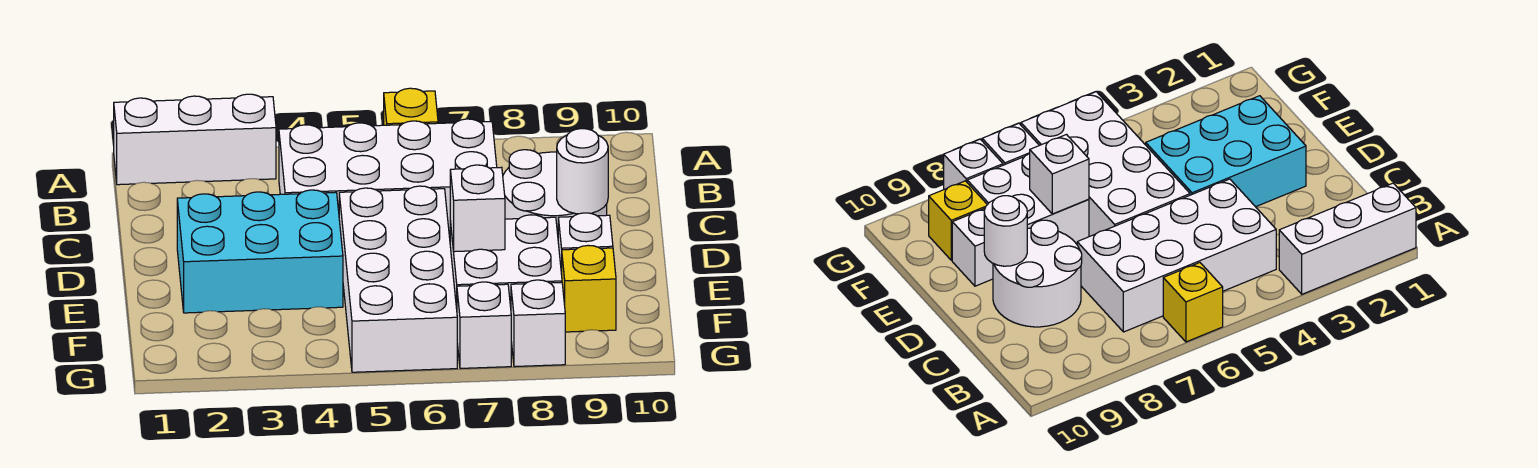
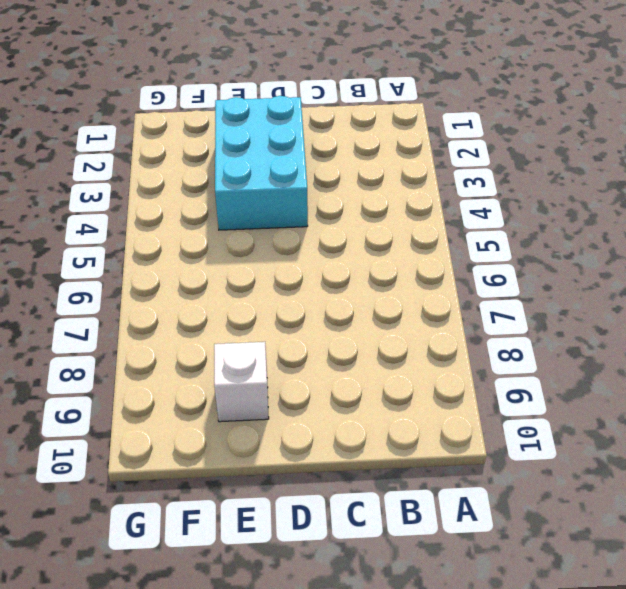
none -> white brick A1:A3 level 1
none -> yellow brick A6 level 1
none -> white brick B4:C7 level 1

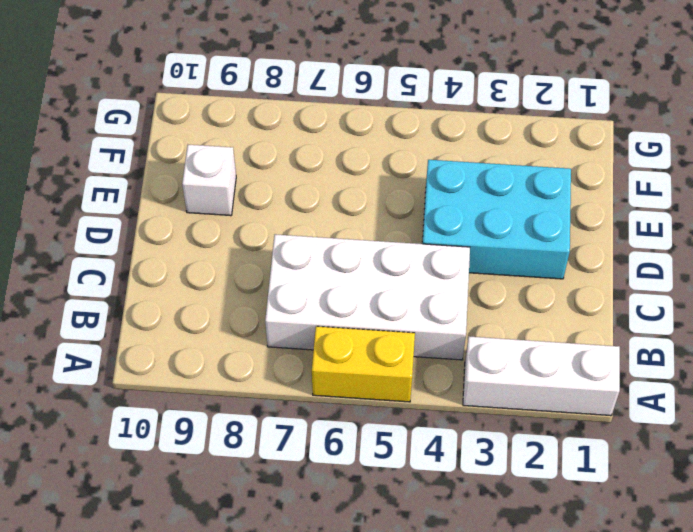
yellow brick A5:A6 level 1 -> yellow brick A6 level 1
none -> white round brick C8:D9 level 1
none -> white brick D5:G6 level 1
none -> white brick E7:F8 level 1

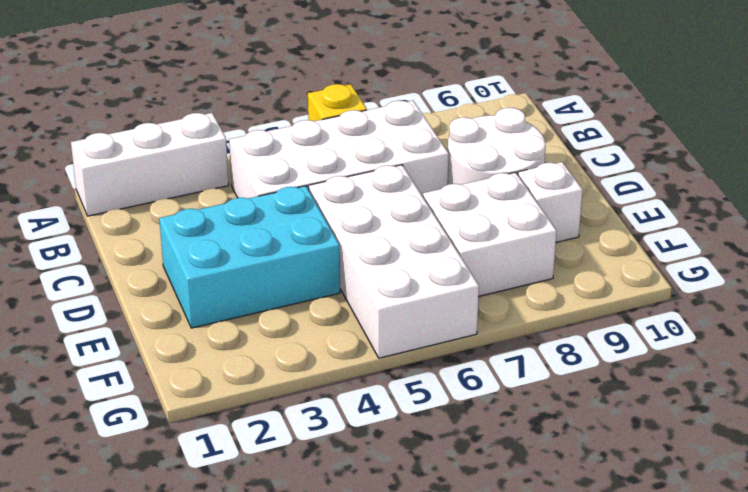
none -> yellow brick F9 level 1
none -> white brick G7 level 1
none -> white brick G8 level 1

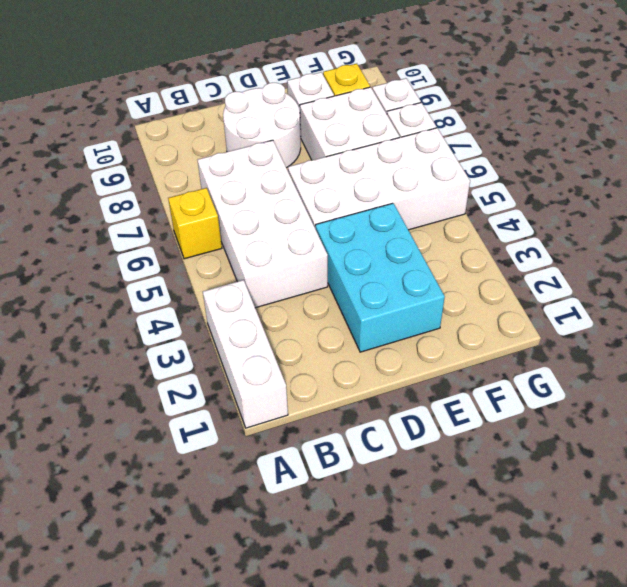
none -> white round brick D9 level 2
none -> white brick E7 level 2

